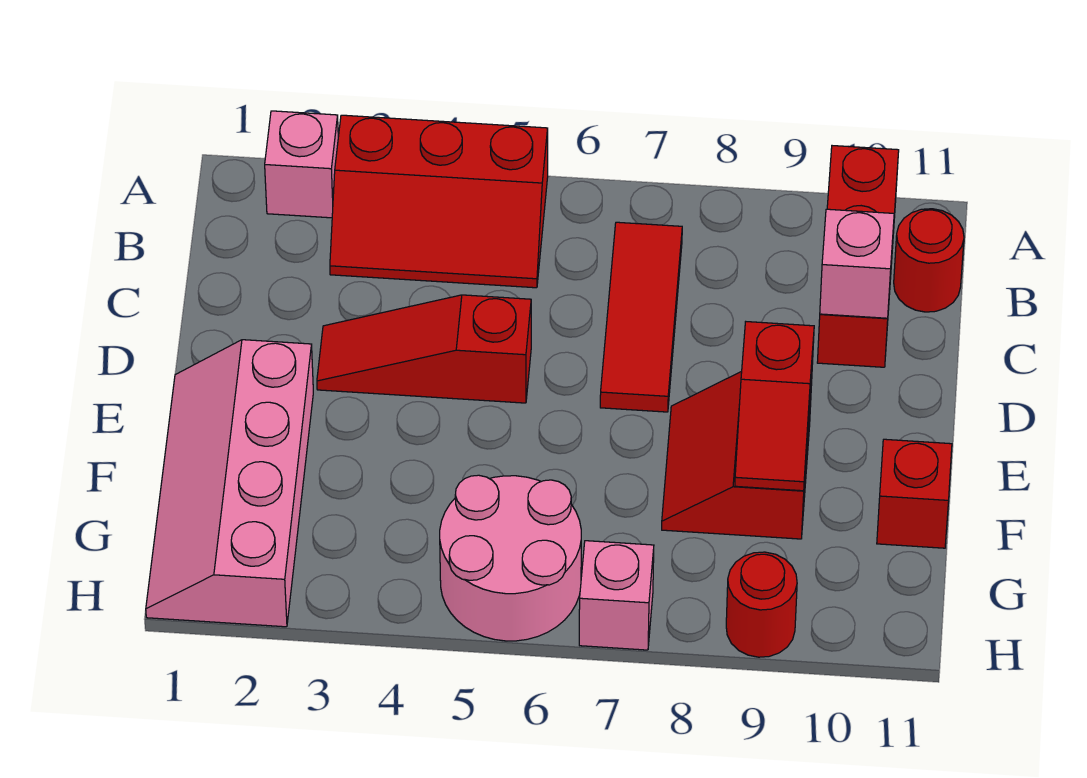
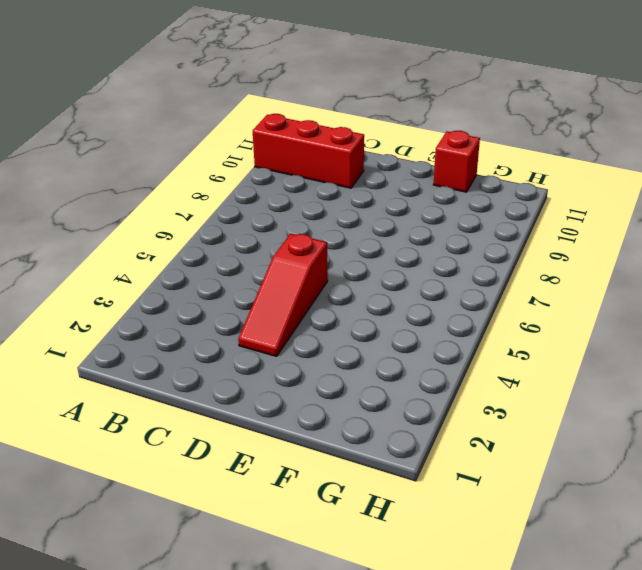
none -> pink brick A2 level 1
none -> red slope A3:B5 level 1 top A
none -> red tile B7:D7 level 1

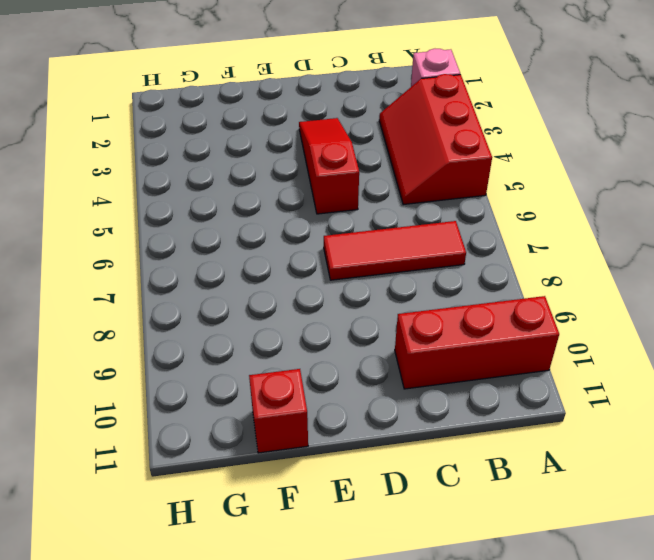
none -> red round brick B11 level 1
none -> pink slope E1:H2 level 1 top 2
none -> red slope E8:F9 level 1 top 9

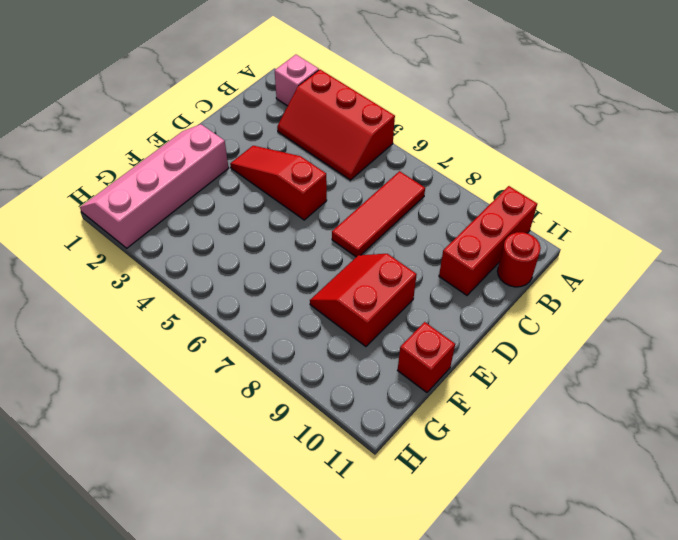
none -> pink round brick G5:H6 level 1
none -> pink brick H7 level 1
none -> red round brick H9 level 1

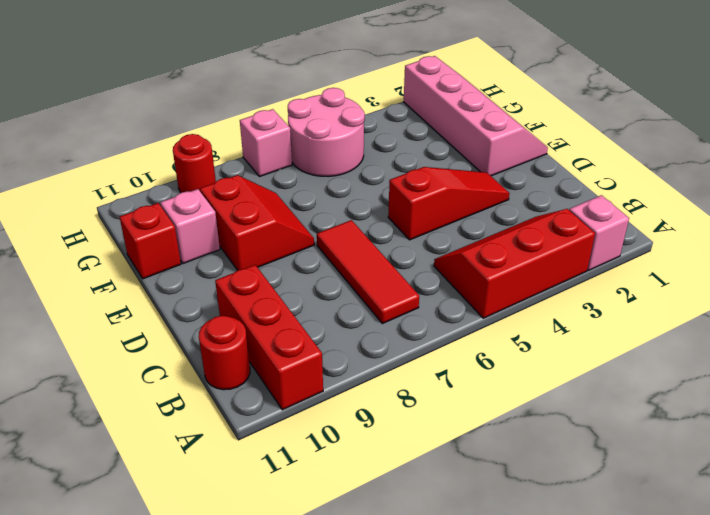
pink brick F10 level 1 -> pink brick C10 level 2
none -> red slope E9:F9 level 2 top E

